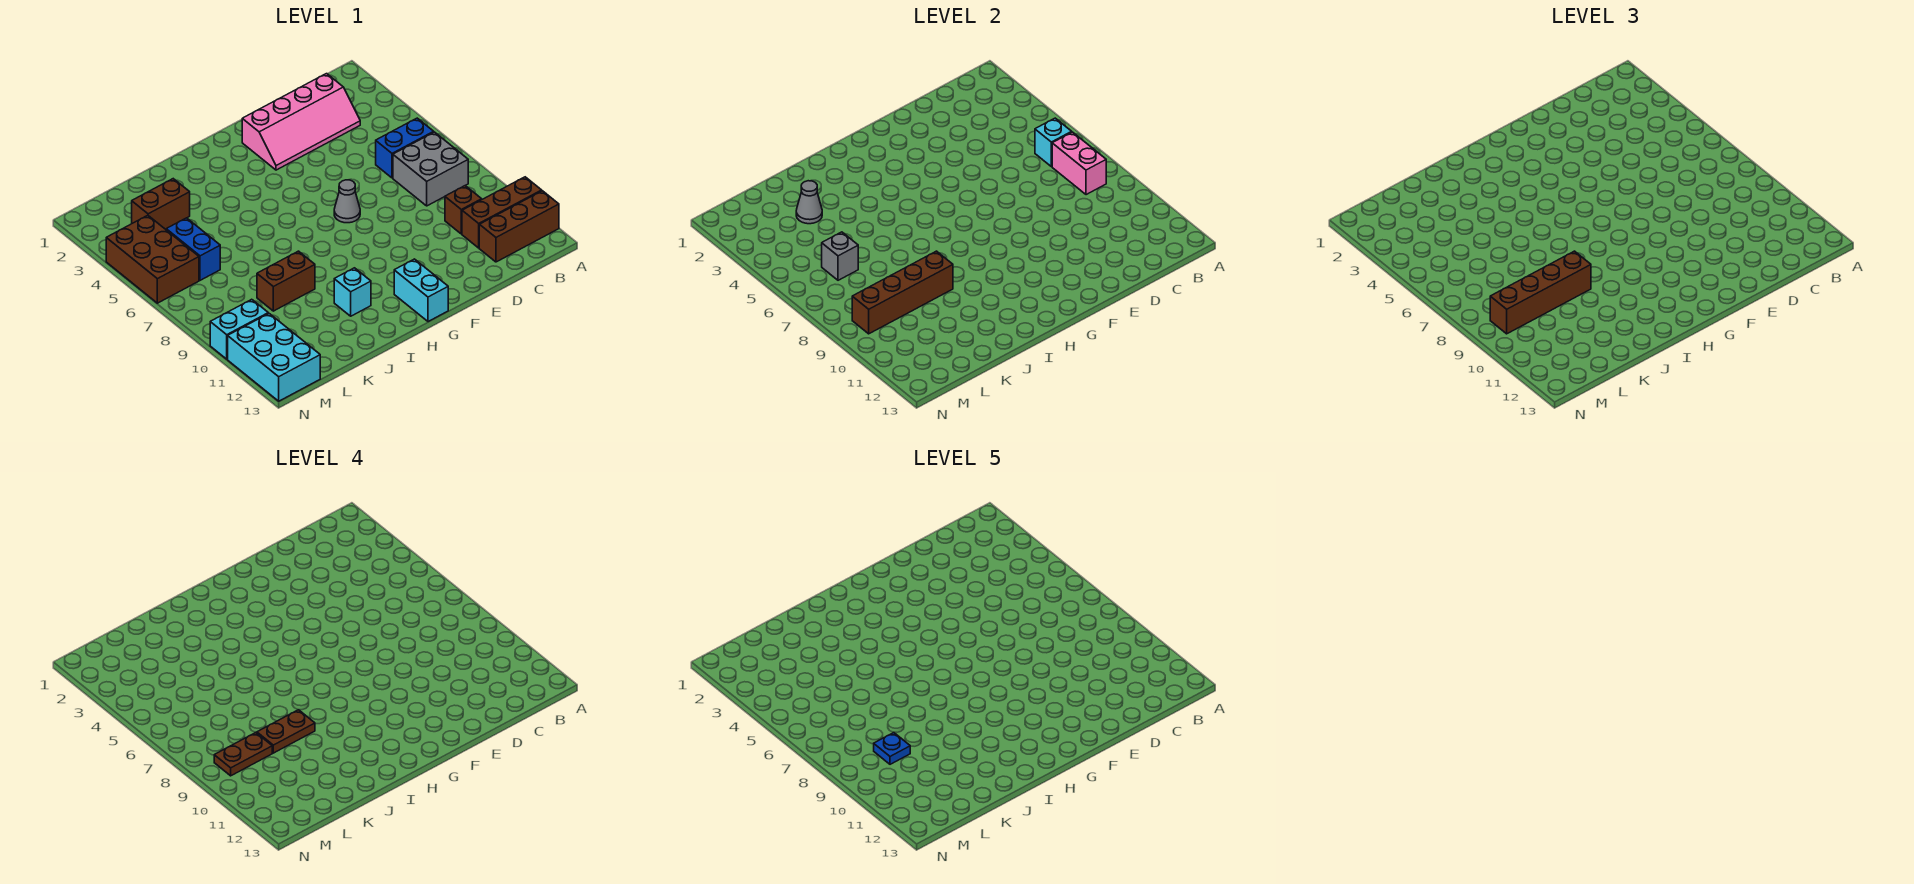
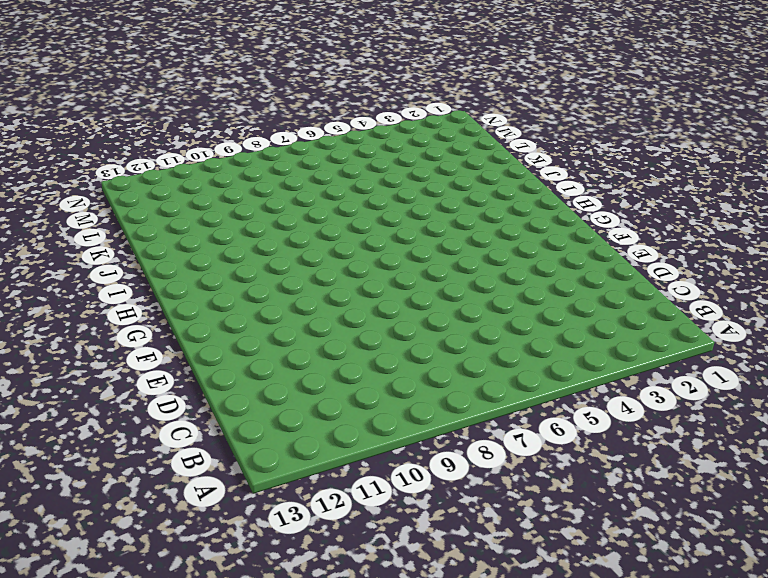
none -> brown brick A11:C11 level 1
none -> brown brick A12:C12 level 1
none -> blue brick B6:C6 level 1

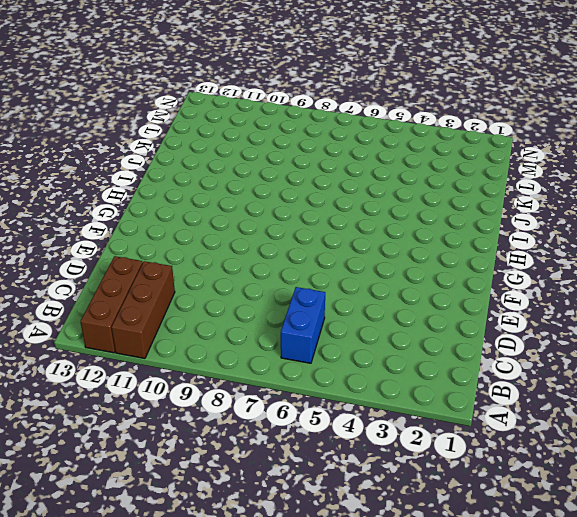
none -> grey brick B7:C8 level 1
none -> pink slope C2:F3 level 1 top 2
none -> brown brick C10 level 1

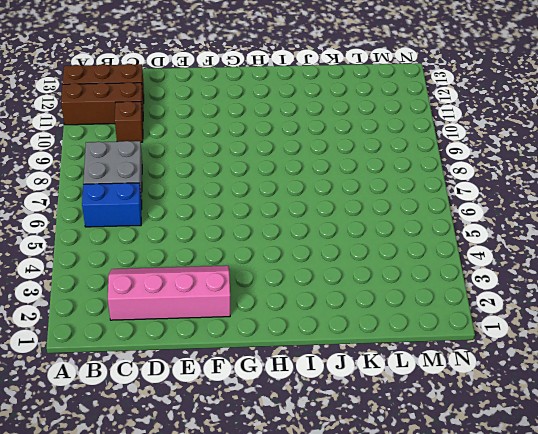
none -> grey cone F7 level 1
none -> cyan brick G12:G13 level 1
none -> cyan brick I11 level 1

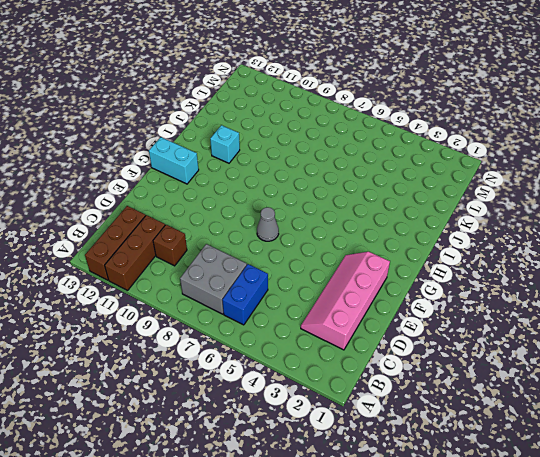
none -> brown brick J9:K9 level 1
none -> brown brick K3:L3 level 1
none -> blue brick L5:L6 level 1

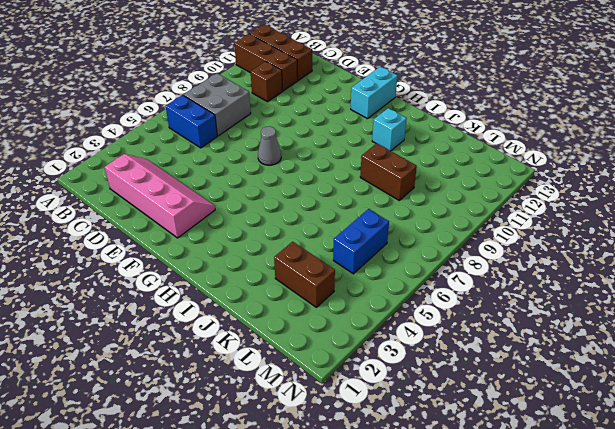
none -> brown brick M4:N6 level 1
none -> cyan brick M10:N10 level 1
none -> cyan brick M11:N13 level 1

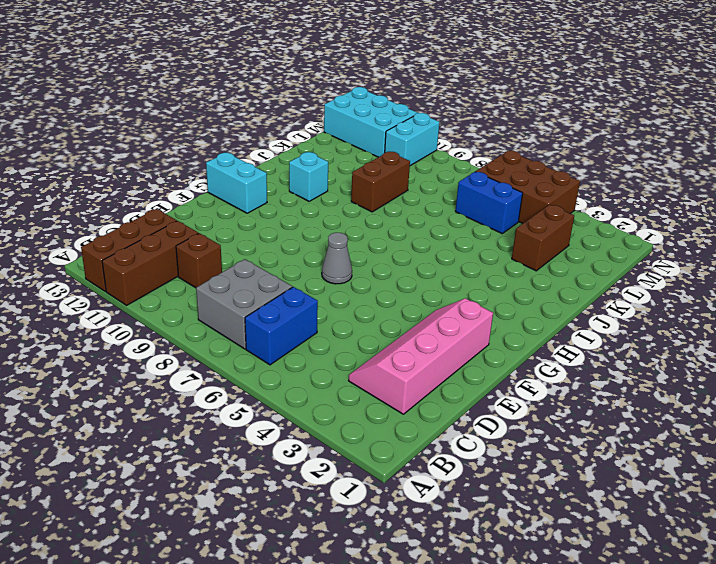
none -> cyan brick B6 level 2
none -> pink brick B7:B8 level 2
none -> brown brick J9:M9 level 2

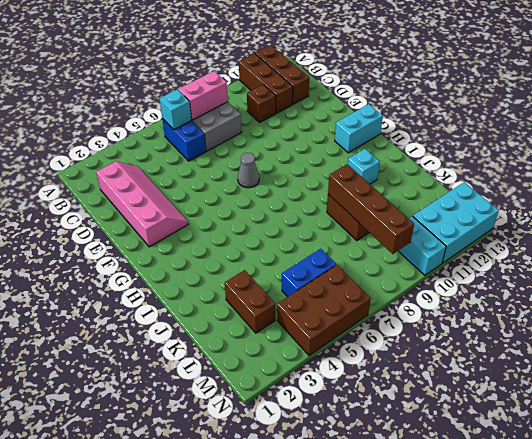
none -> grey cone K3 level 2
none -> grey brick L6 level 2
none -> brown brick J9:M9 level 3

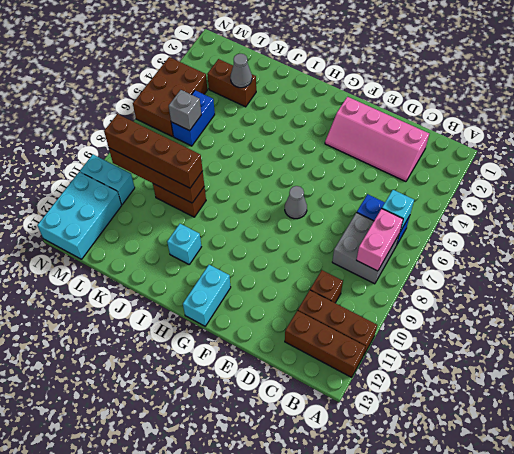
none -> brown plate J9:K9 level 4
none -> brown plate L9:M9 level 4
none -> blue plate L9 level 5

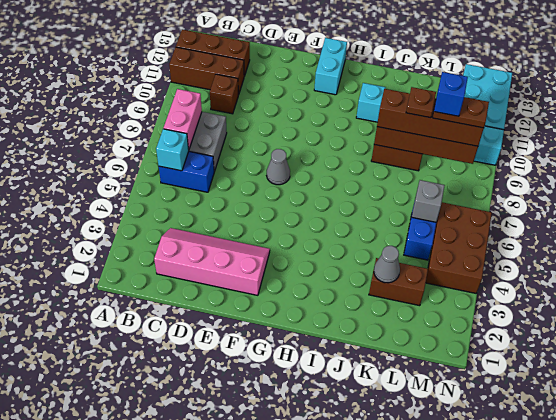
brown plate K9 level 4 -> brown plate J9:K9 level 4
blue brick L9 level 5 -> blue plate L9 level 5

